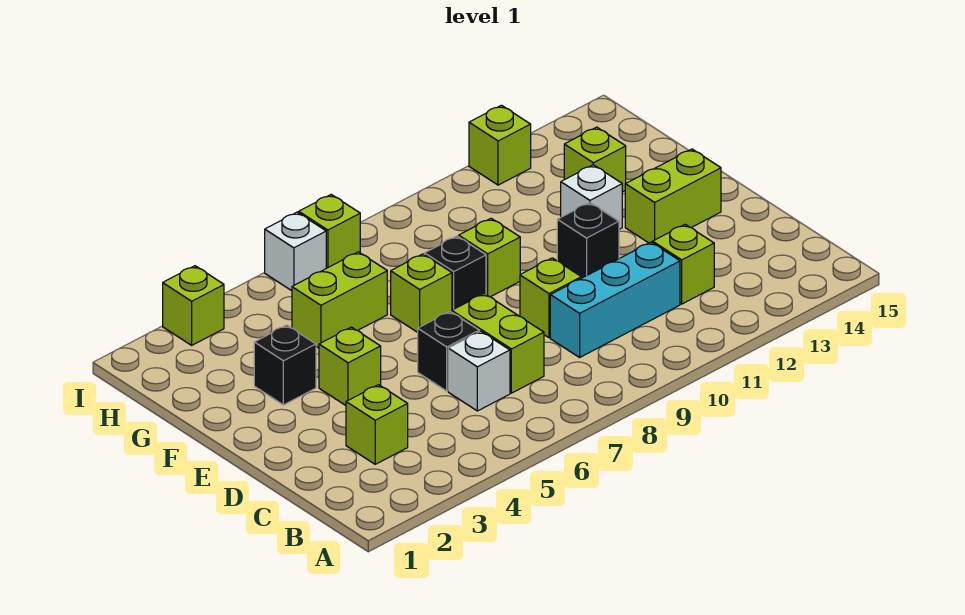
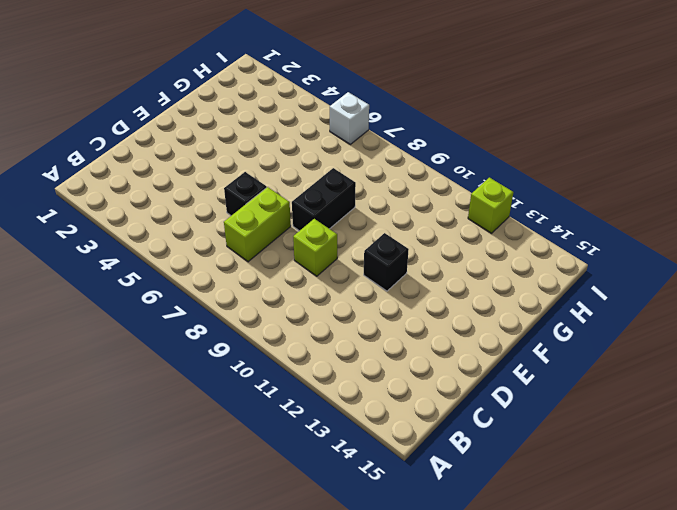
black brick E8:F8 level 1 -> black brick F8 level 1
none -> lime brick C3 level 1
none -> white brick C6 level 1
none -> cyan brick C9:C11 level 1

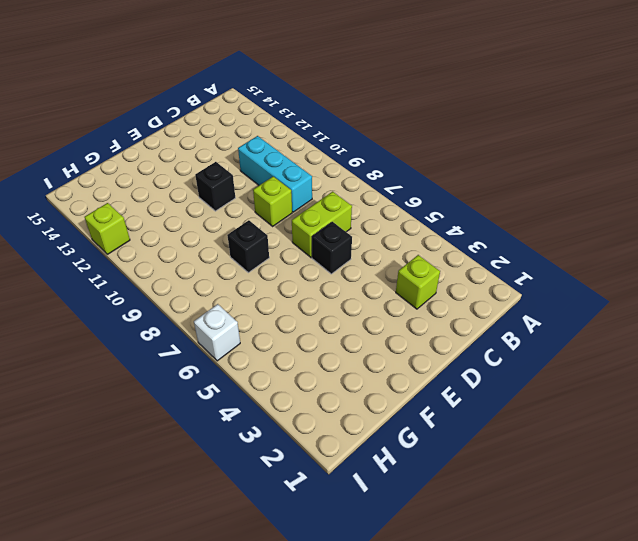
none -> white brick C6 level 1
none -> lime brick C12 level 1
none -> lime brick E4 level 1

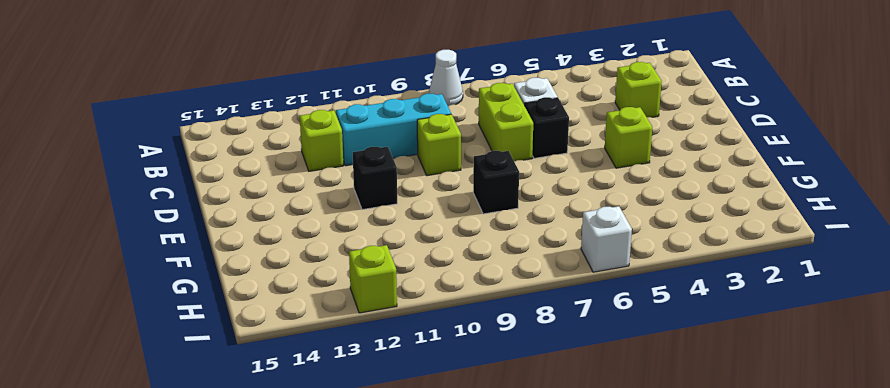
white cone A8 level 1 -> none
none -> lime brick E13:E14 level 1
none -> black brick F3 level 1
none -> lime brick F7 level 1

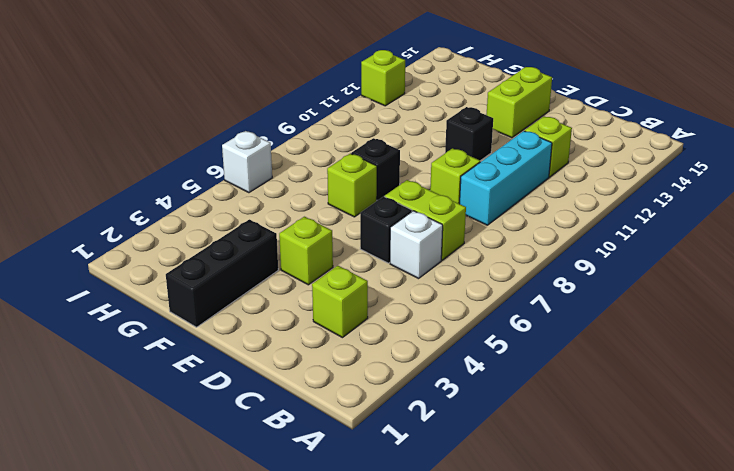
black brick F1:F3 level 1 -> black brick F3 level 1
none -> lime brick F9 level 1
none -> white brick F12 level 1
none -> lime brick G5:G6 level 1

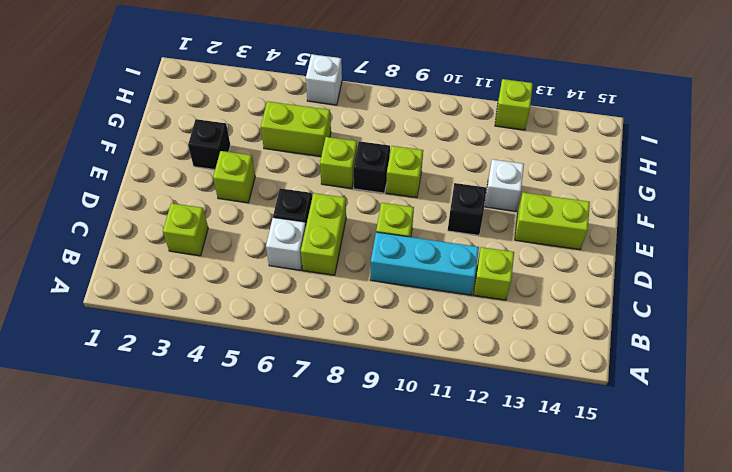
none -> lime brick G13 level 1
none -> lime brick I3 level 1
none -> lime brick I7 level 1

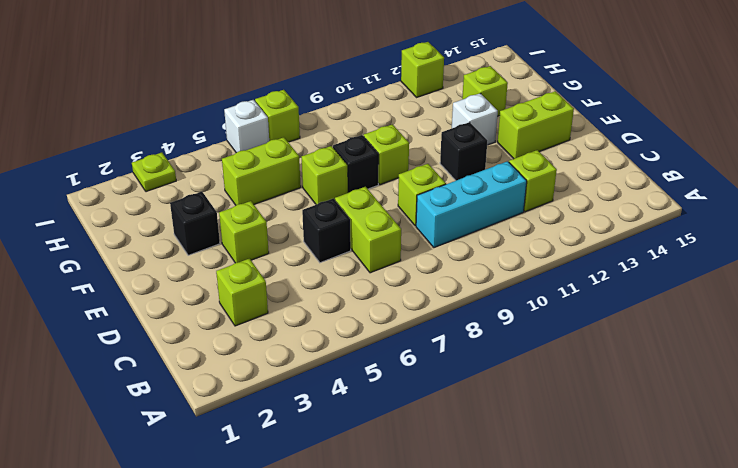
lime plate I3 level 1 -> lime brick I3 level 1
none -> white brick C6 level 1

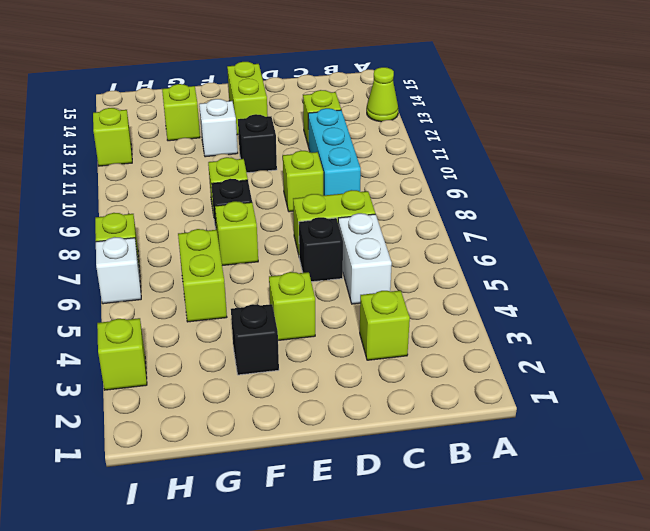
lime cone A13 level 1 -> none
white brick C5:C6 level 1 -> white brick C6 level 1

